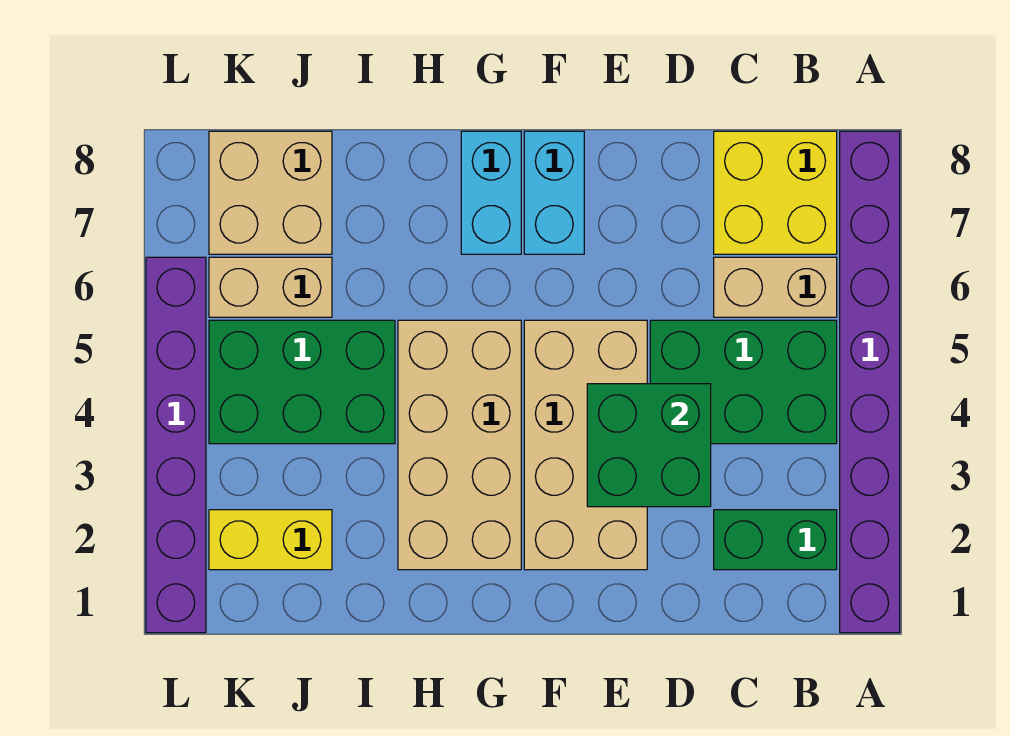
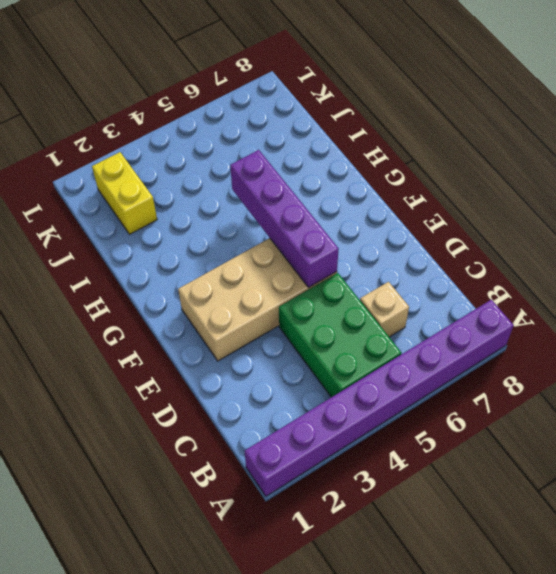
tan brick C6 level 1 -> tan brick B6:C6 level 1
purple brick E5:H5 level 2 -> none
none -> green brick B2:C2 level 1
none -> yellow brick B7:C8 level 1
none -> cyan brick F7:F8 level 1

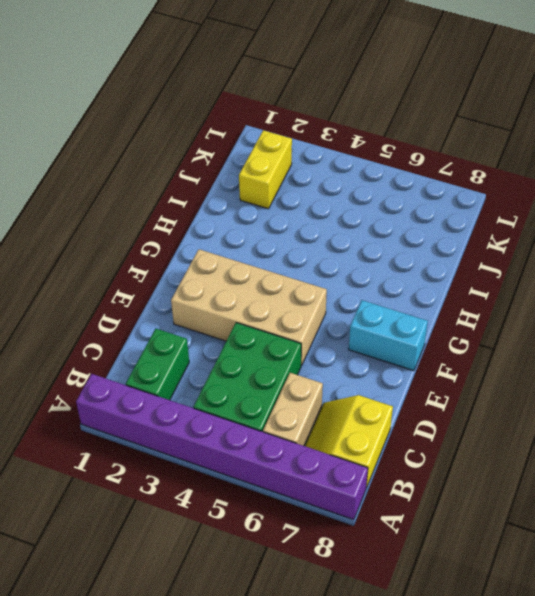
yellow slope B7:C8 level 1 top 8 -> yellow brick B7:C8 level 1
none -> tan brick G2:H5 level 1
none -> cyan brick G7:G8 level 1
none -> green brick I4:K5 level 1

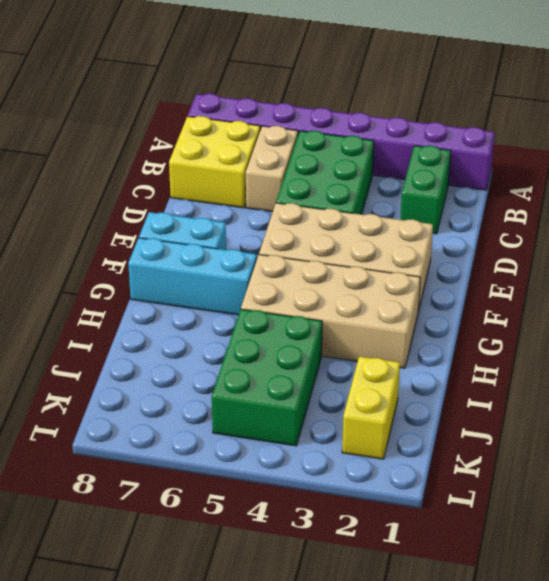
cyan brick G6:G8 level 1 -> cyan brick G7:G8 level 1
none -> tan brick J6:K6 level 1
none -> tan brick J7:K8 level 1
none -> purple brick L1:L6 level 1

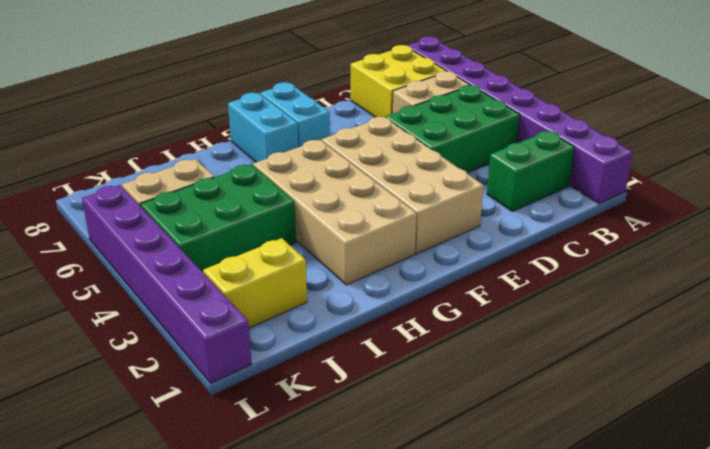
none -> tan brick J7:K8 level 1
none -> green brick D3:E4 level 2

